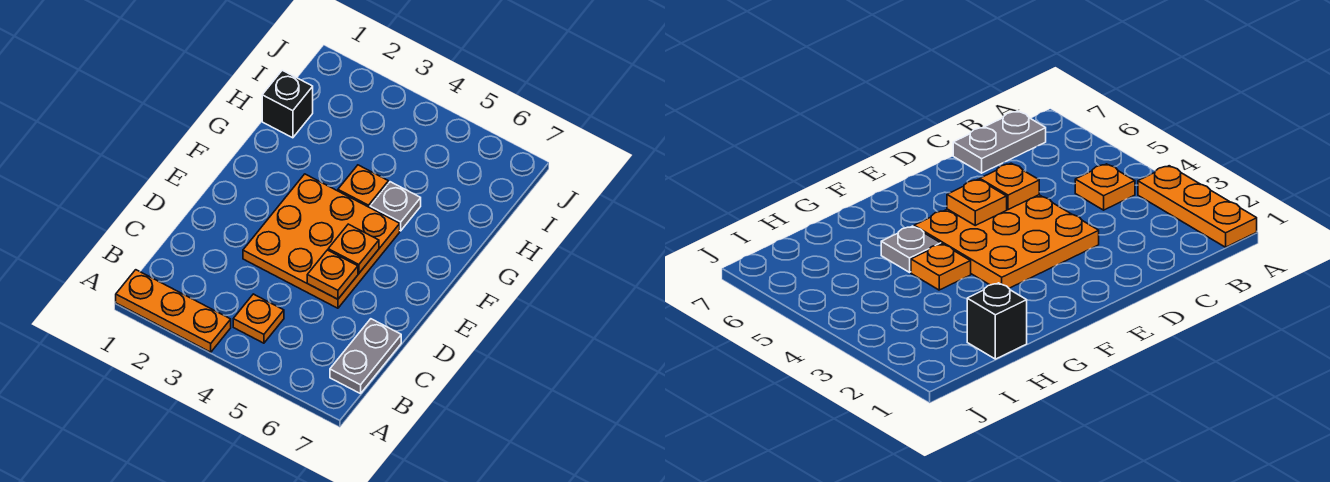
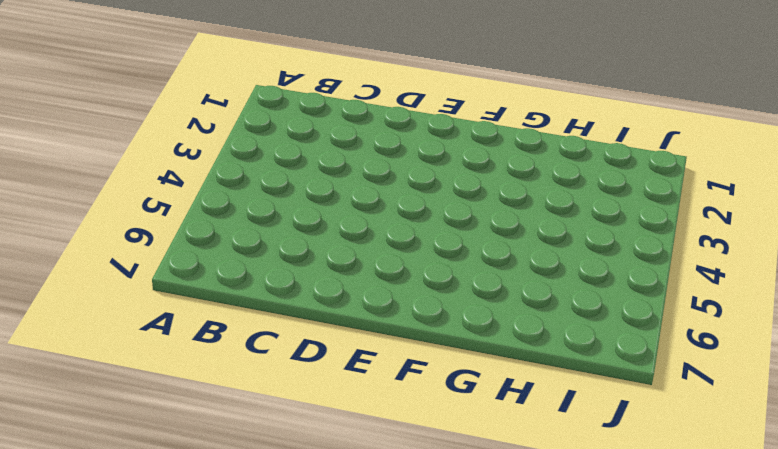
none -> orange plate A1:A3 level 1
none -> orange plate B4 level 1

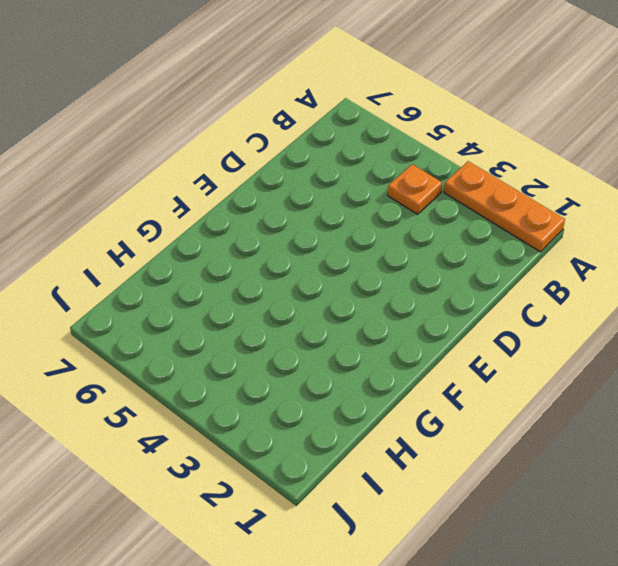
none -> grey plate B7:C7 level 1
none -> orange plate D3:F5 level 1

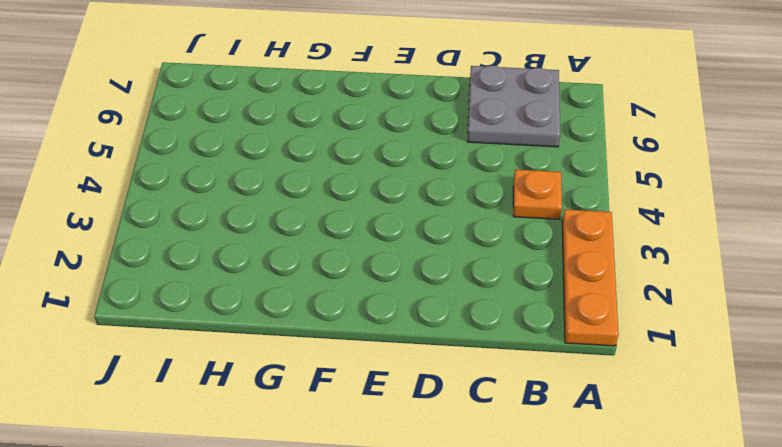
grey plate B6:C7 level 1 -> grey plate B7:C7 level 1
none -> orange plate D3:F5 level 1
none -> orange plate G4 level 1

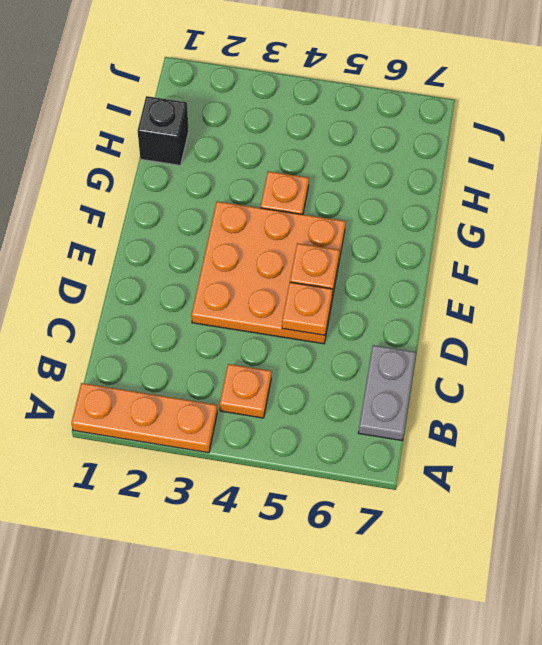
none -> grey plate G5 level 1

